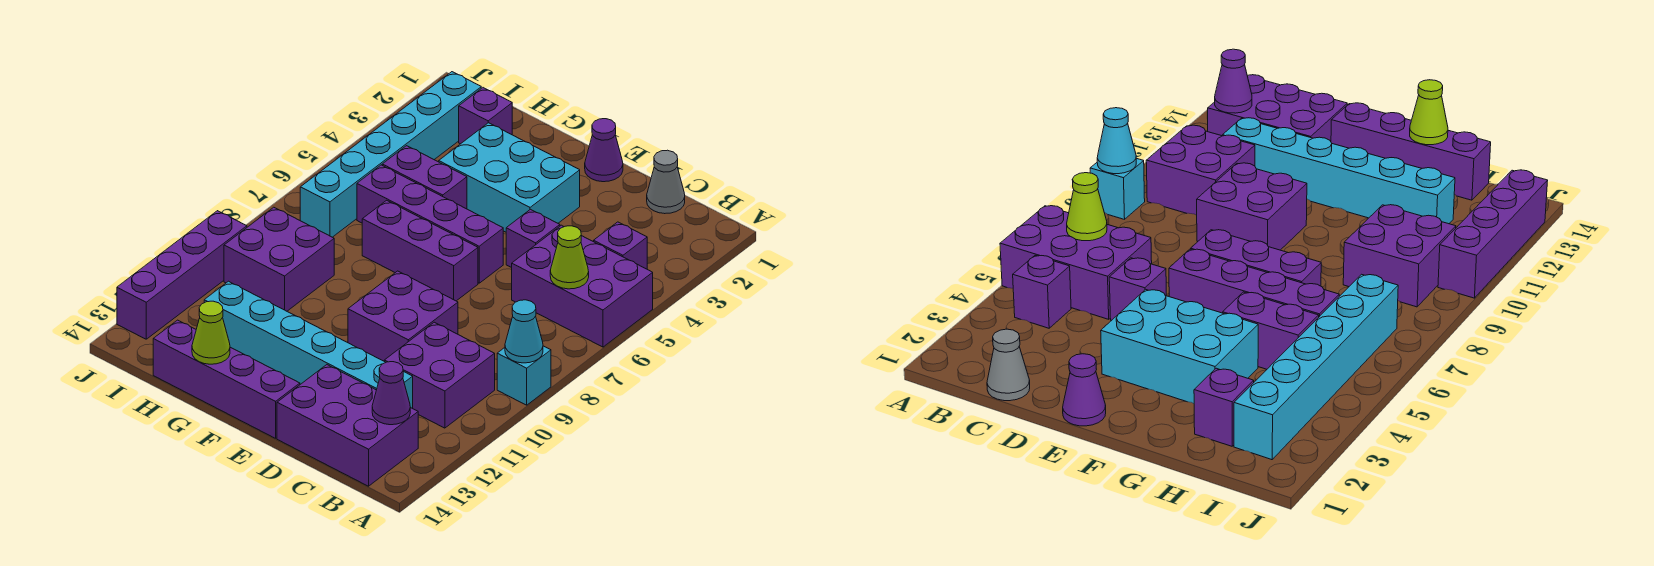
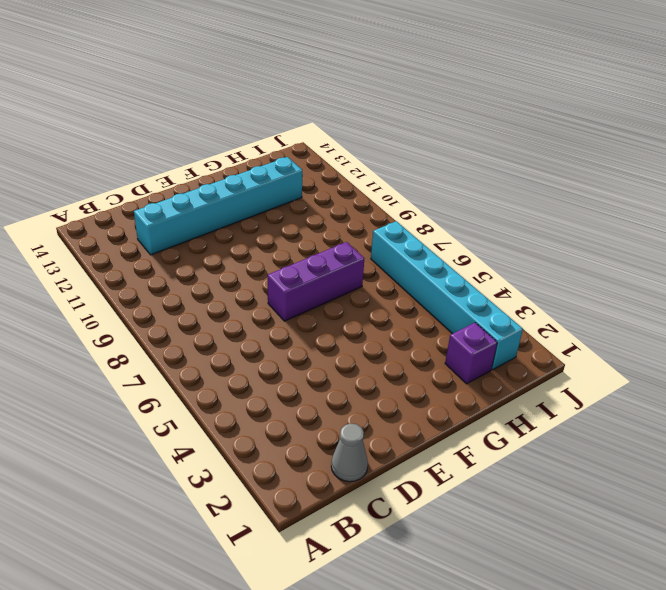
none -> purple brick A5:C6 level 1
none -> cyan brick A9 level 1
none -> purple brick B4 level 1

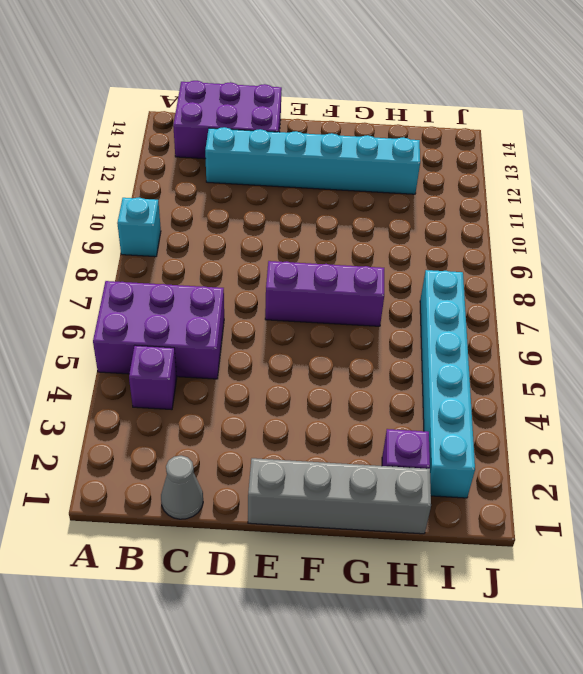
grey brick E1:H1 level 1 -> purple cone E1 level 1
none -> purple brick B10:C11 level 1
none -> purple brick D5 level 1
none -> purple brick D9:E10 level 1

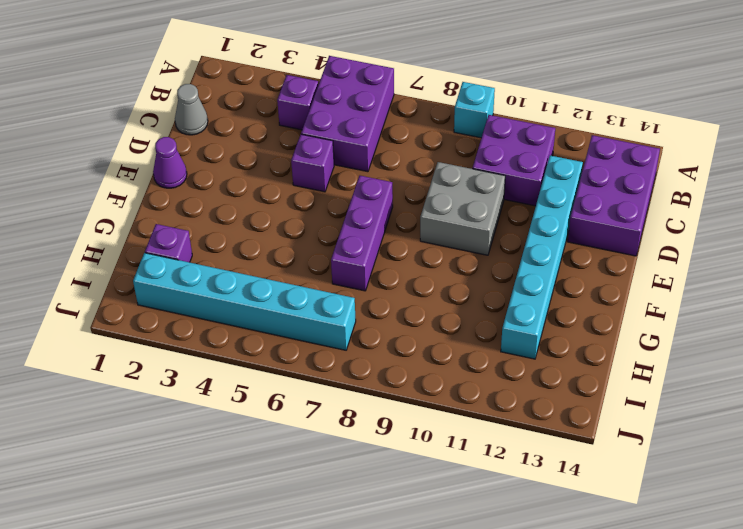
grey brick D9:E10 level 1 -> purple brick D9:E10 level 1
none -> cyan brick E3:G4 level 1
none -> purple brick E6:H6 level 1
none -> purple brick E14:H14 level 1

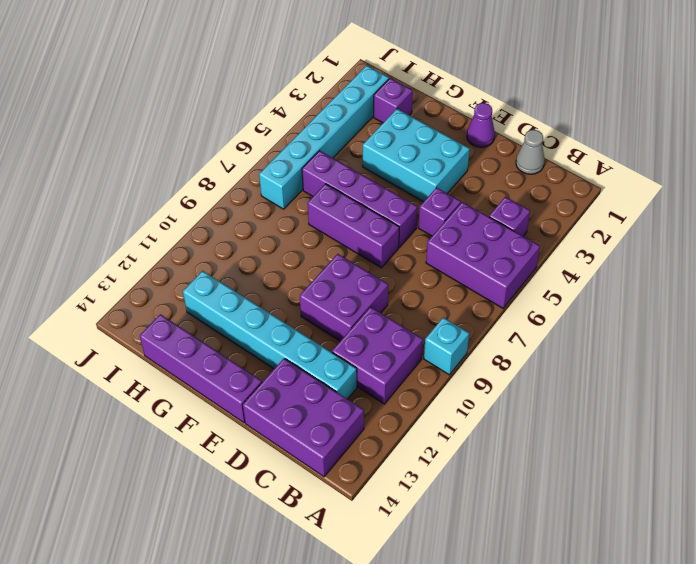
none -> purple brick G5:H5 level 1
none -> purple brick H9:I10 level 1
none -> purple brick J10:J13 level 1

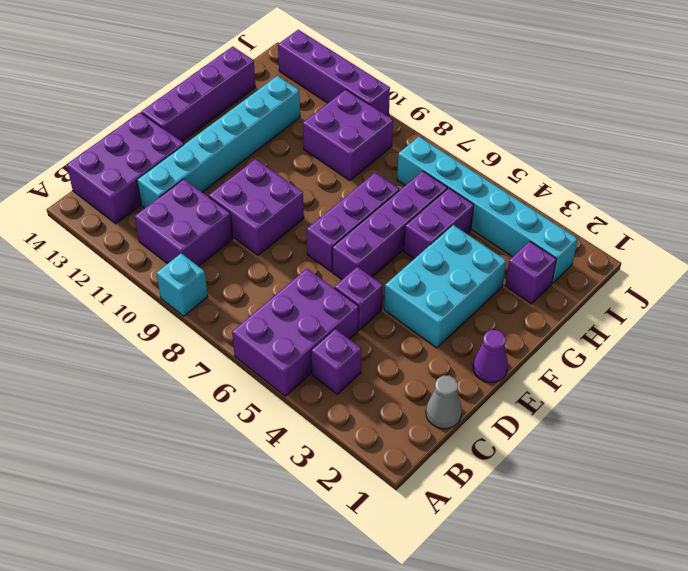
none -> cyan cone A9 level 2
none -> lime cone B6 level 2
none -> purple cone B13 level 2

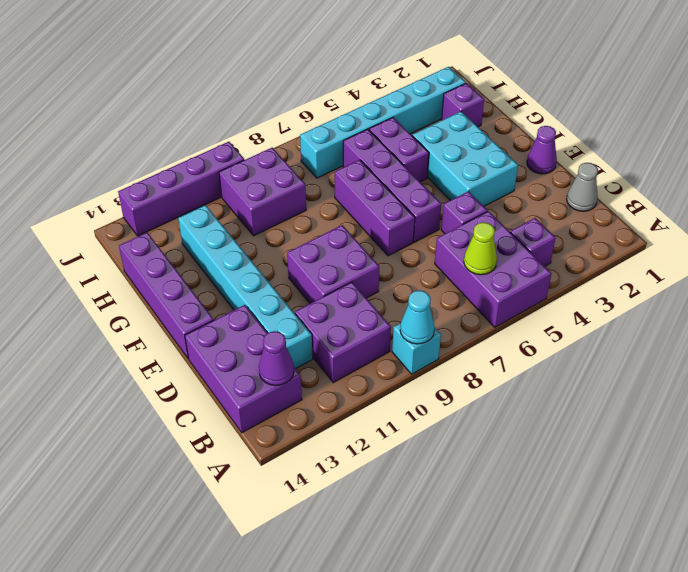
none -> lime cone G14 level 2

